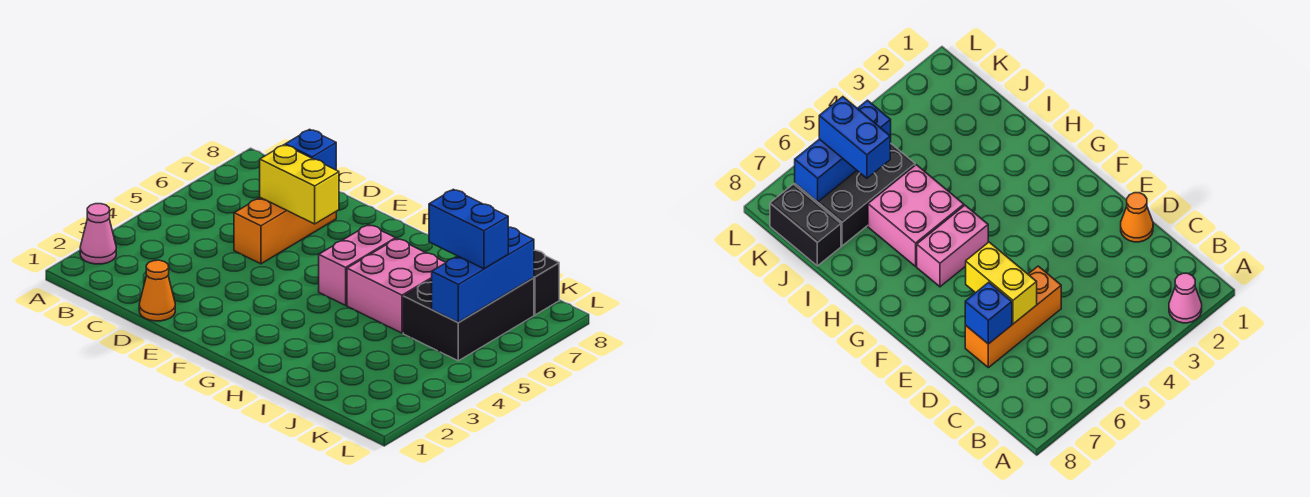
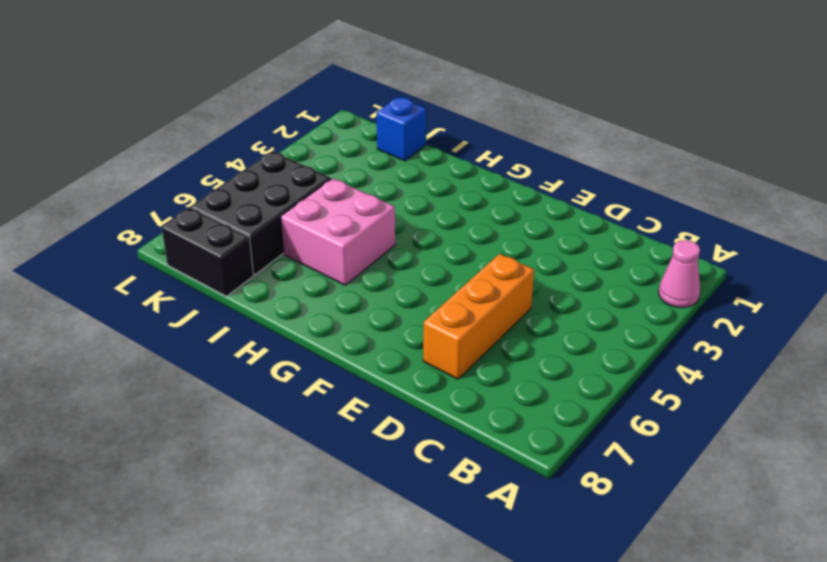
blue brick J1 level 1 -> blue brick D7 level 2
none -> orange cone D1 level 1
none -> pink brick G5:G6 level 1

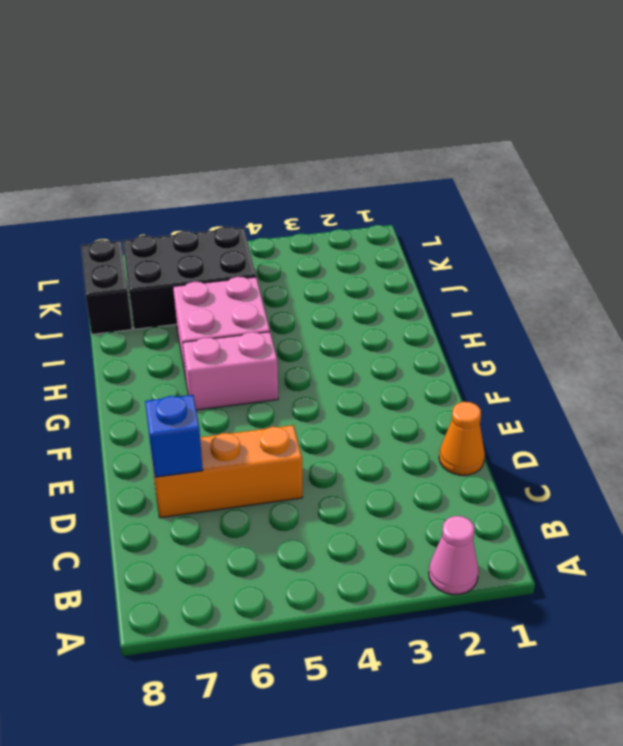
none -> yellow brick D6:E6 level 2
none -> blue brick K5:K7 level 2

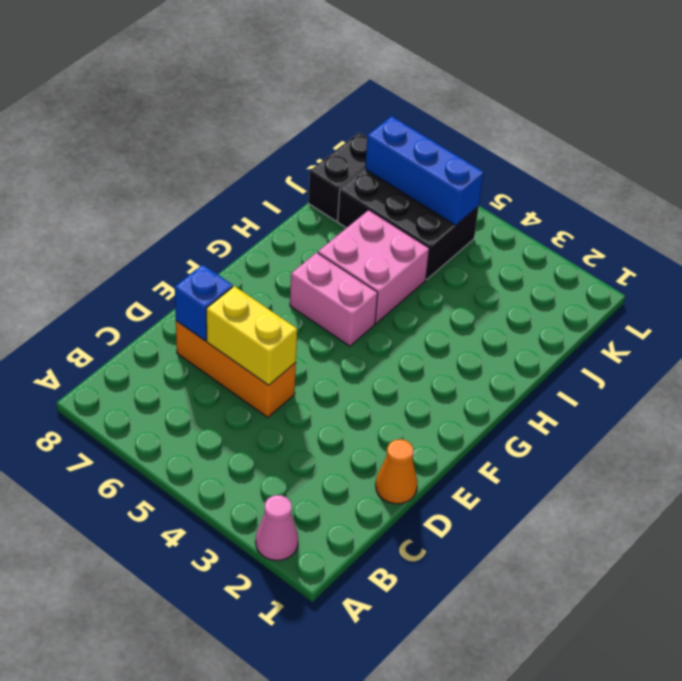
yellow brick D5:D6 level 2 -> yellow brick D6:E6 level 2
none -> blue brick J6:K6 level 3

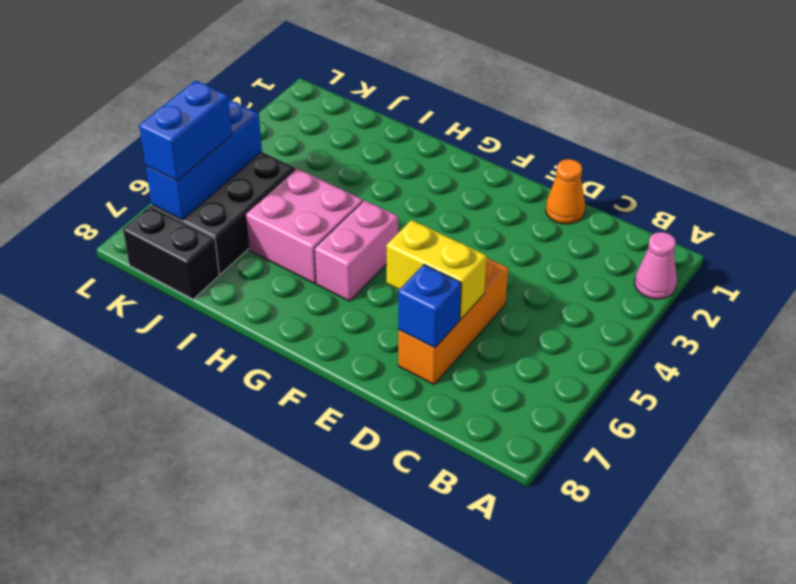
blue brick K6:K7 level 3 -> blue brick J6:K6 level 3

